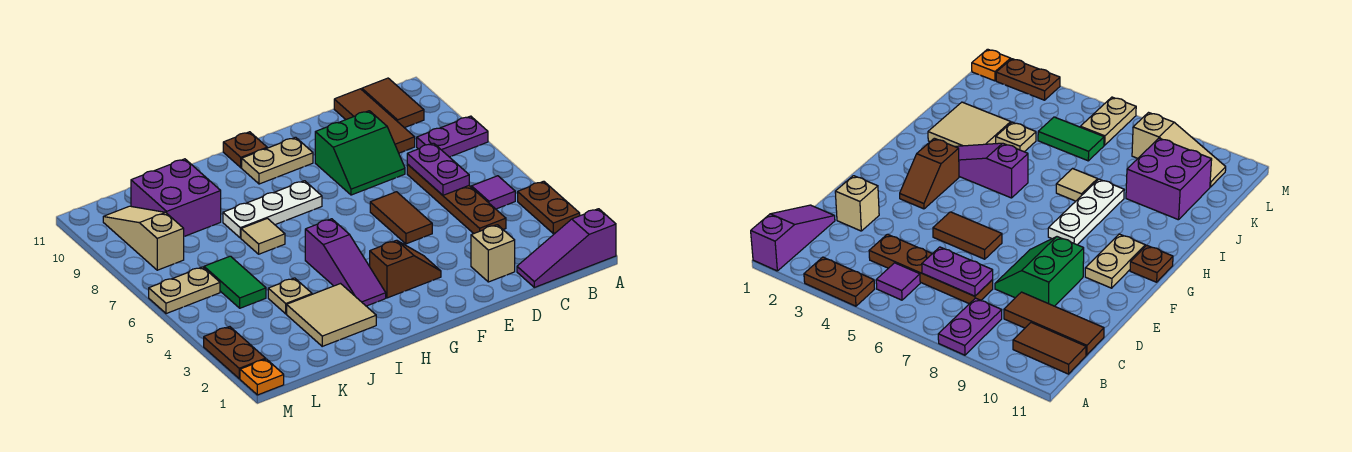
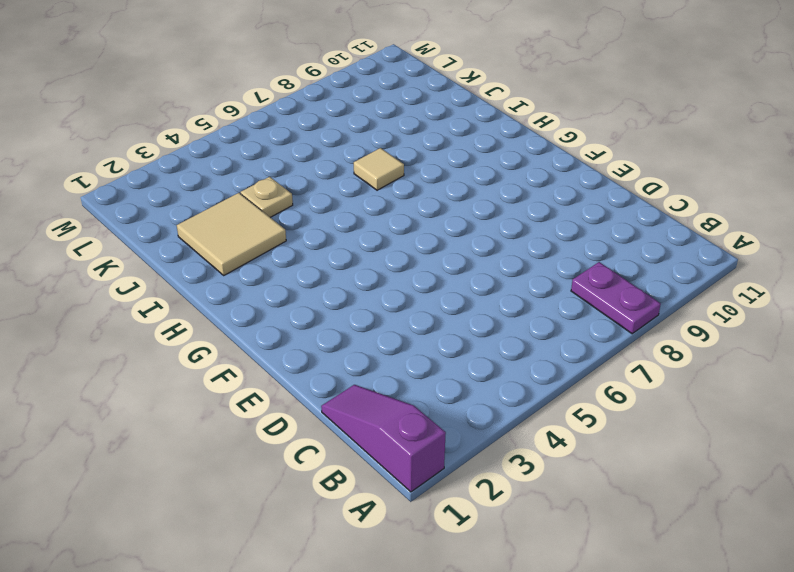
none -> brown plate A3:A4 level 1
none -> purple tile B5 level 1
none -> brown tile B10:B11 level 1

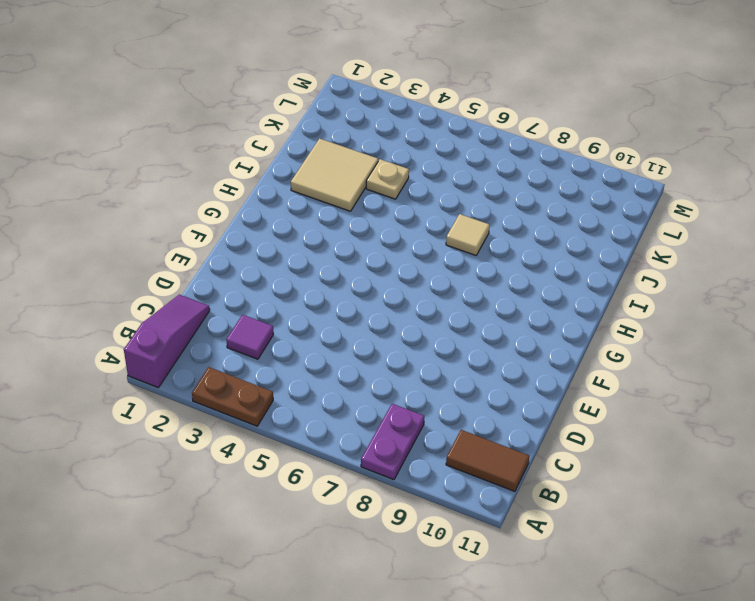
purple tile C3 level 1 -> purple tile B5 level 1
none -> brown plate C4:C7 level 1
none -> brown tile C9:C11 level 1
none -> tan brick D2 level 1

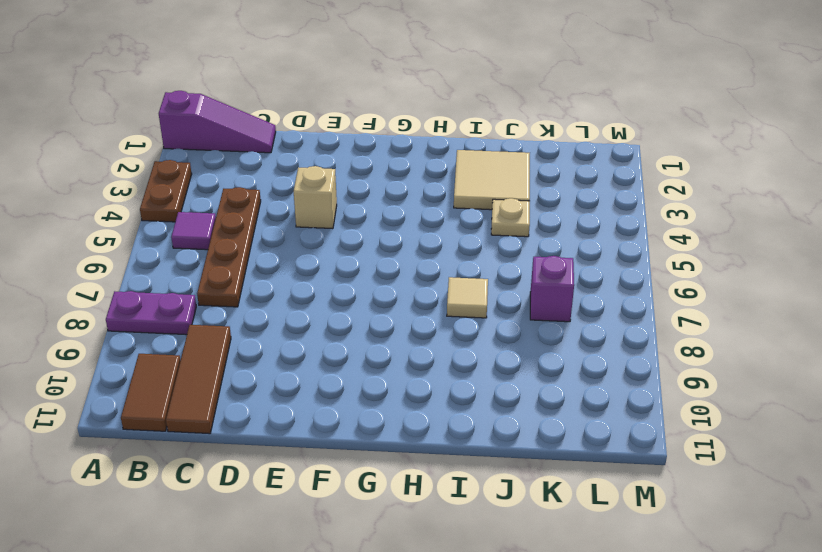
tan brick E4 level 1 -> tan brick D2 level 1
purple brick K7 level 1 -> none
none -> green slope D8:E9 level 1 top 9
none -> brown tile E5:E6 level 1
none -> brown slope F3:G3 level 1 top G

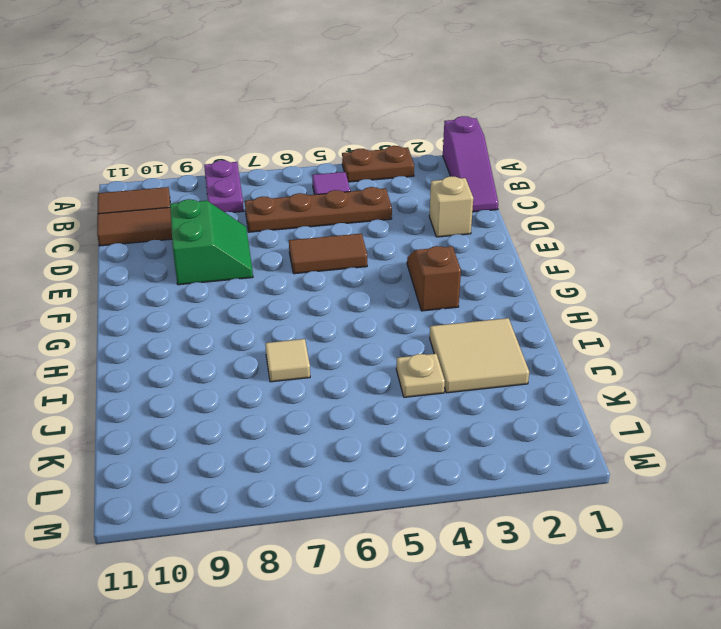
none -> tan plate F10:G10 level 1
none -> white plate G8:I8 level 1
none -> brown plate G11 level 1

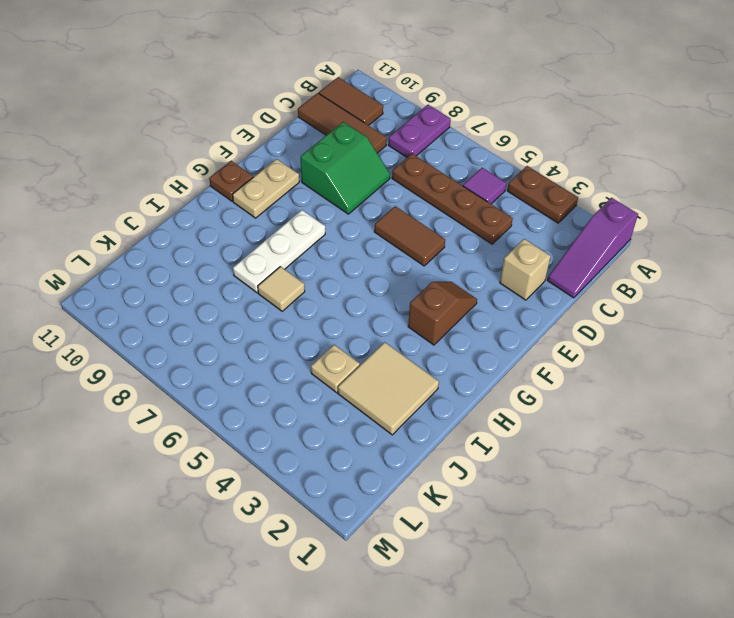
none -> purple slope H3:H5 level 1 top 5
none -> purple brick J9:K10 level 1
none -> green tile K5:K6 level 1

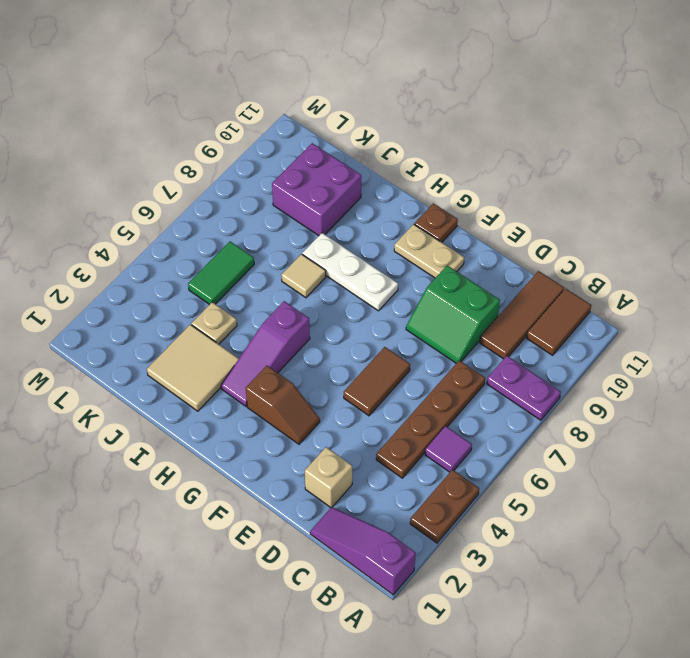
none -> tan plate L6:M6 level 1
none -> tan slope L8:L10 level 1 top 8
none -> orange plate M1 level 1

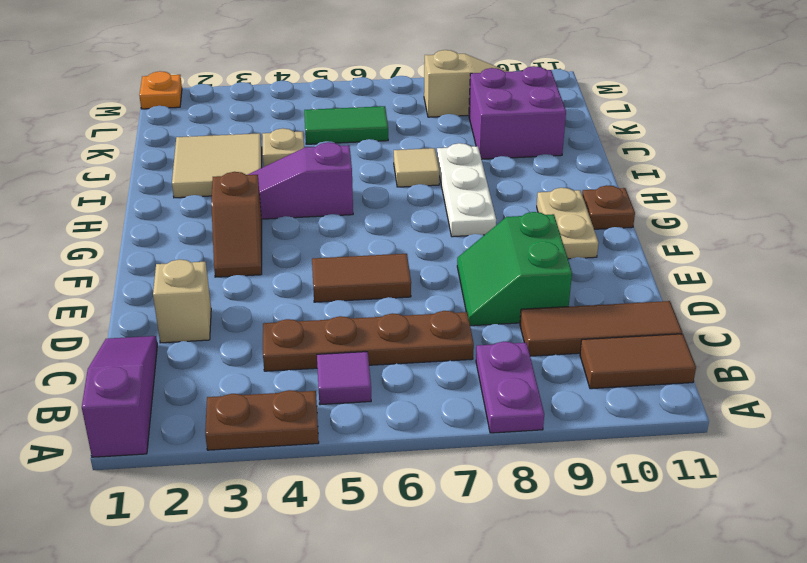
none -> tan plate L6:M6 level 1
none -> brown plate M2:M3 level 1
none -> purple plate C6:C7 level 2

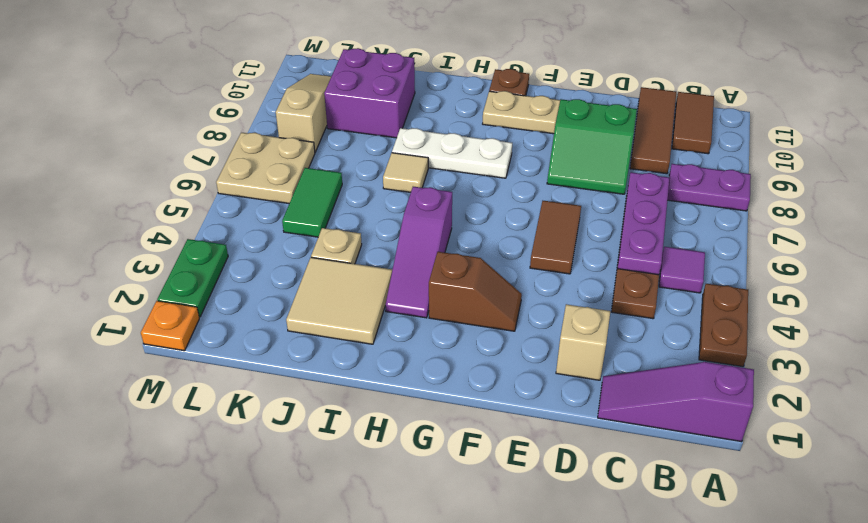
purple plate C5:C7 level 2 -> purple plate C6:C7 level 2
tan plate L6:M7 level 1 -> tan plate L6:M6 level 1
green plate M2:M3 level 1 -> brown plate M2:M3 level 1

